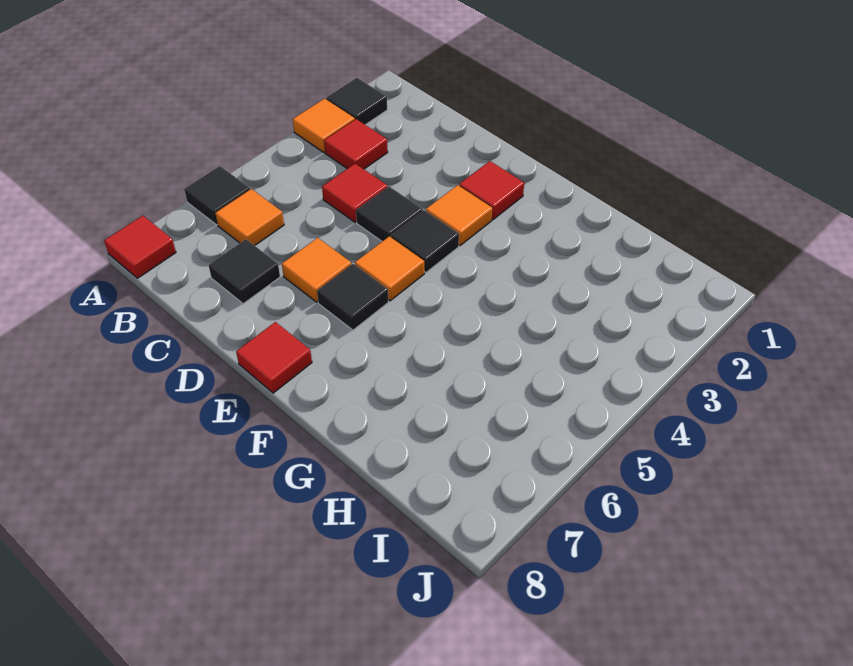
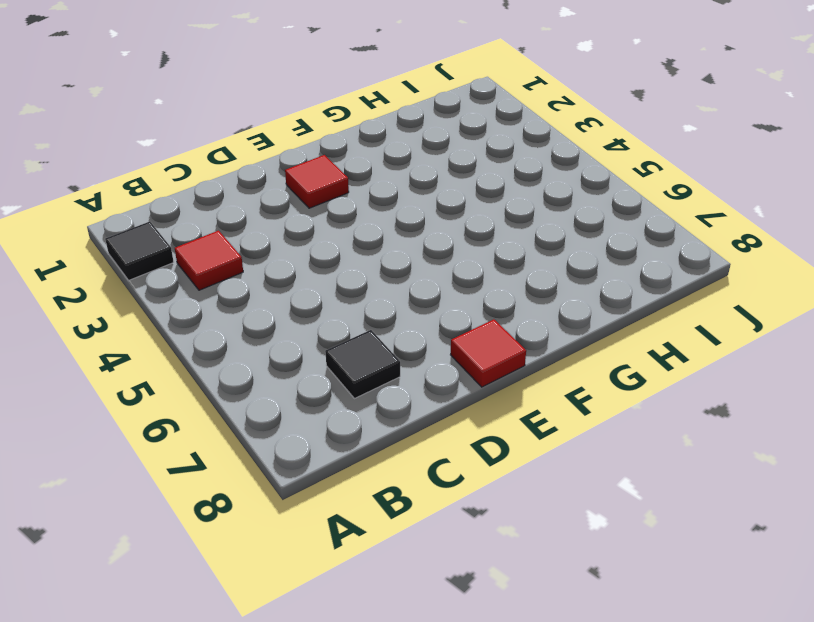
none -> orange tile A3 level 1
none -> black tile A6 level 1
none -> red tile A8 level 1

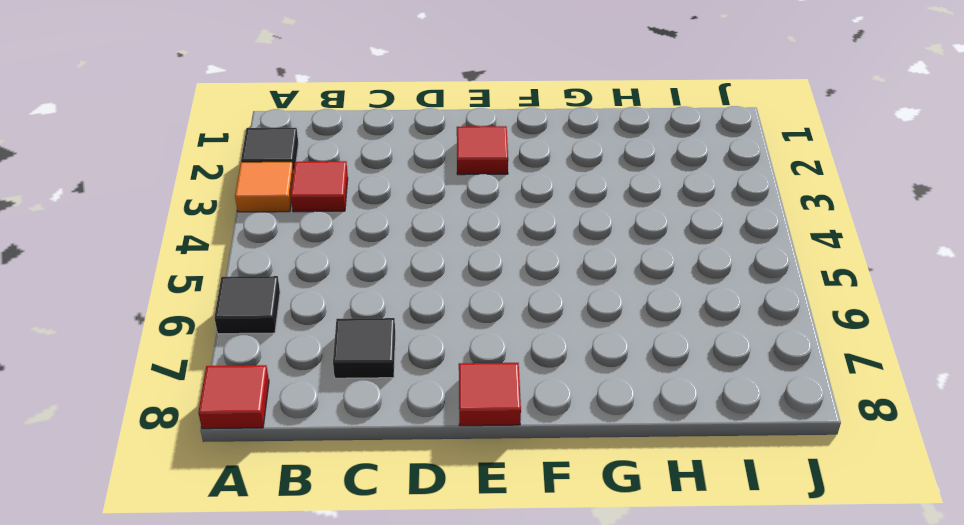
none -> orange tile B6 level 1
none -> red tile C4 level 1
none -> black tile D4 level 1

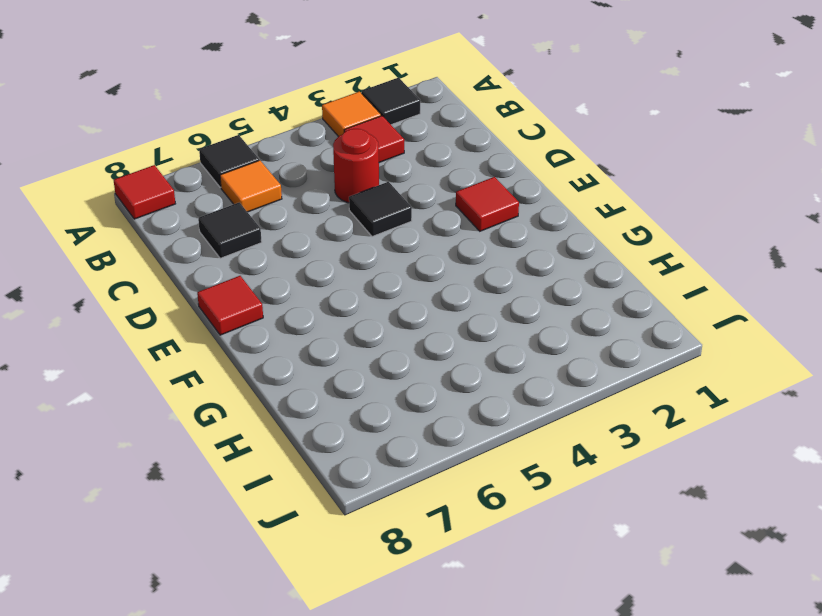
red round brick C4 level 1 -> red tile C4 level 1
none -> orange tile D6 level 1
none -> orange tile E3 level 1
none -> black tile E4 level 1

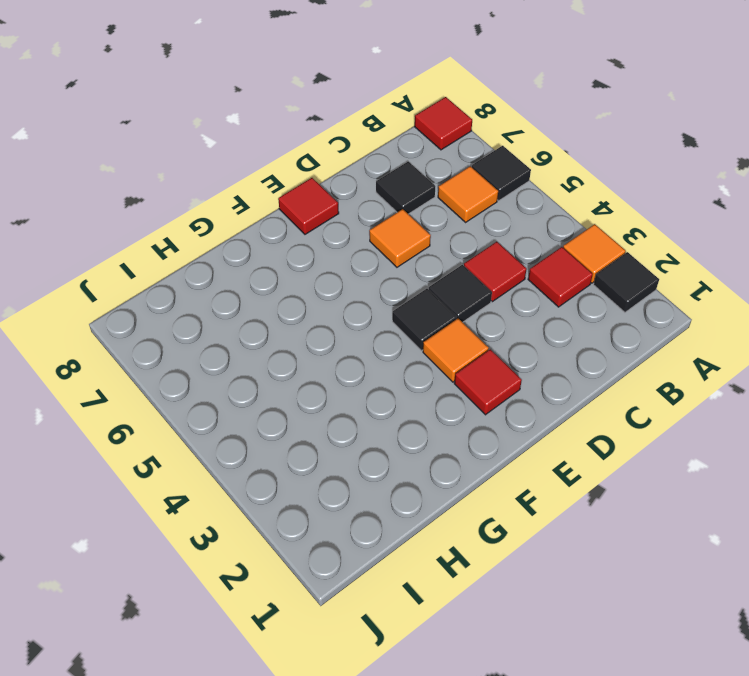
none -> orange tile E5 level 1
none -> black tile E6 level 1

